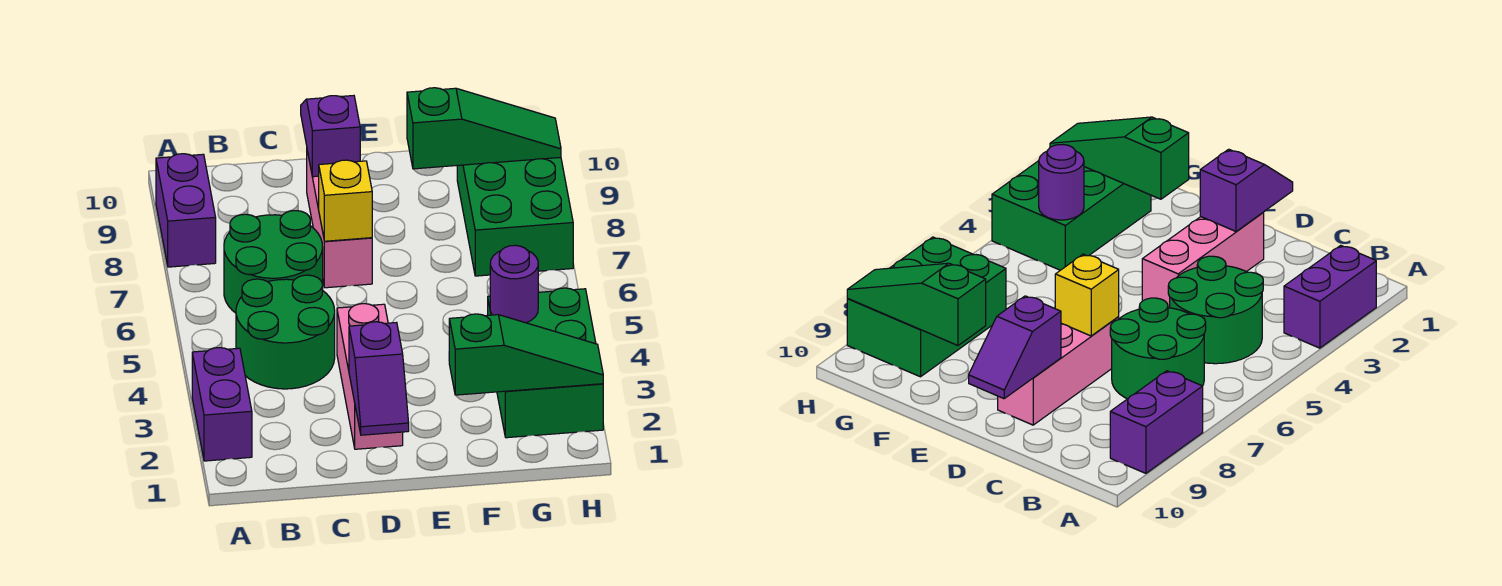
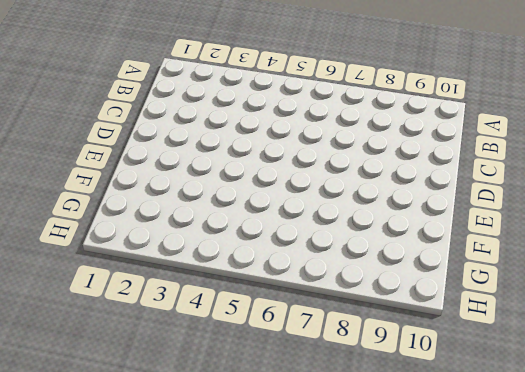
none -> purple brick A2:A3 level 1
none -> purple brick A8:A9 level 1
none -> green round brick B4:C5 level 1

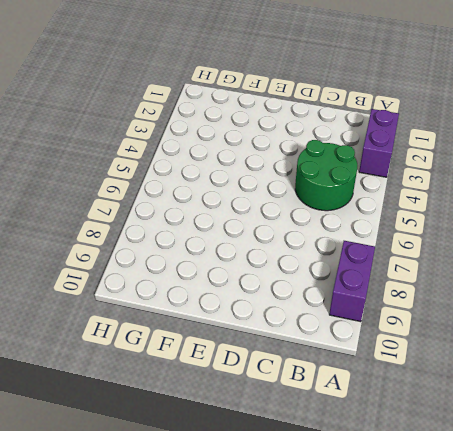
none -> green round brick B6:C7 level 1
none -> pink brick D2:D4 level 1
none -> pink brick D7:D9 level 1

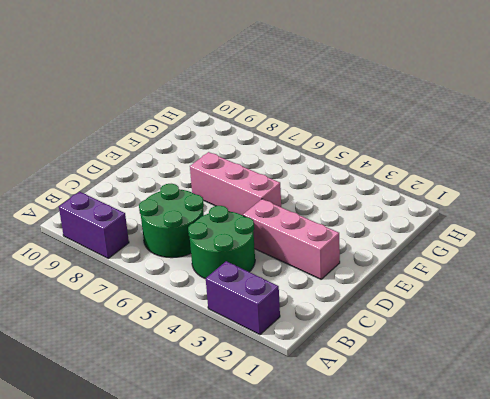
pink brick E5:E7 level 1 -> pink brick D7:D9 level 1
none -> green brick G2:H4 level 1
none -> green brick G7:H9 level 1
none -> purple slope D1:D2 level 2 top 2

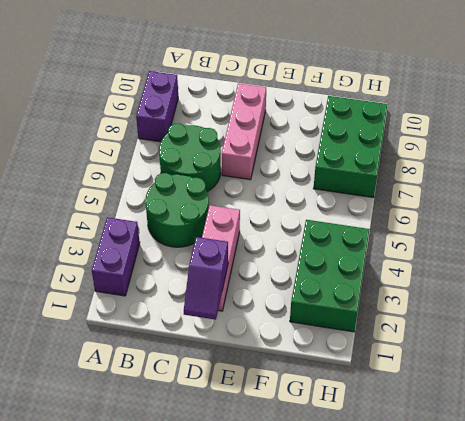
none -> yellow brick D7 level 2
none -> purple slope D9:D10 level 2 top 9
none -> green slope F2:H2 level 2 top F

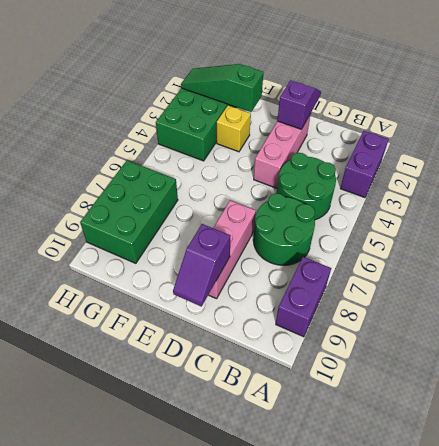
yellow brick F3 level 1 -> yellow brick D7 level 2
none -> green slope F9:H9 level 2 top F
none -> purple round brick G4 level 2

